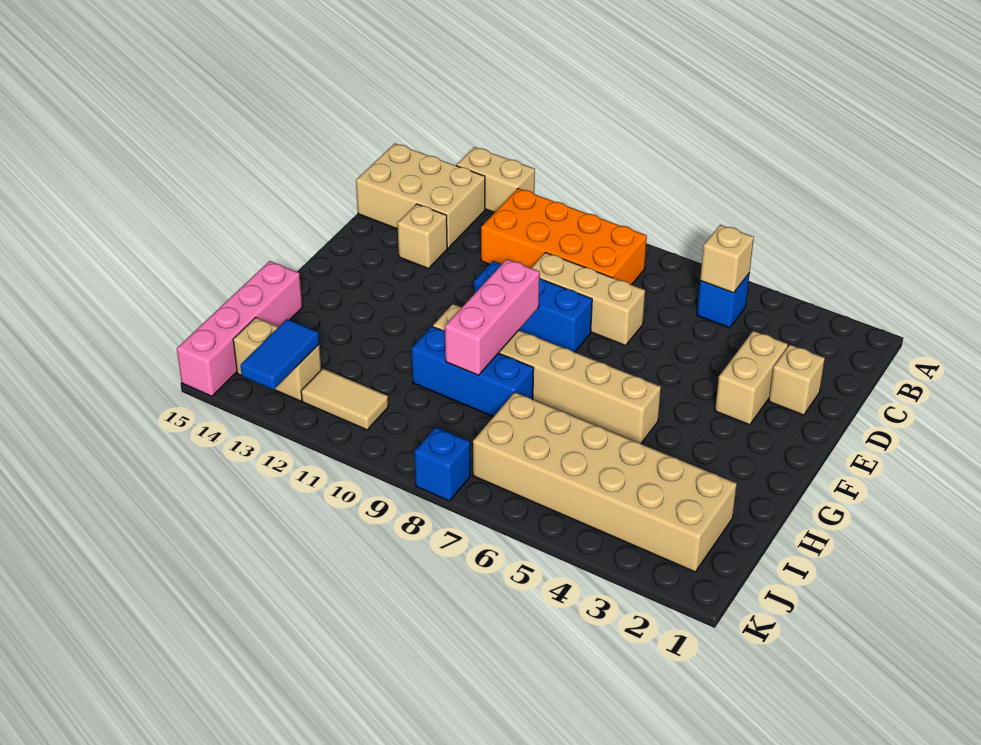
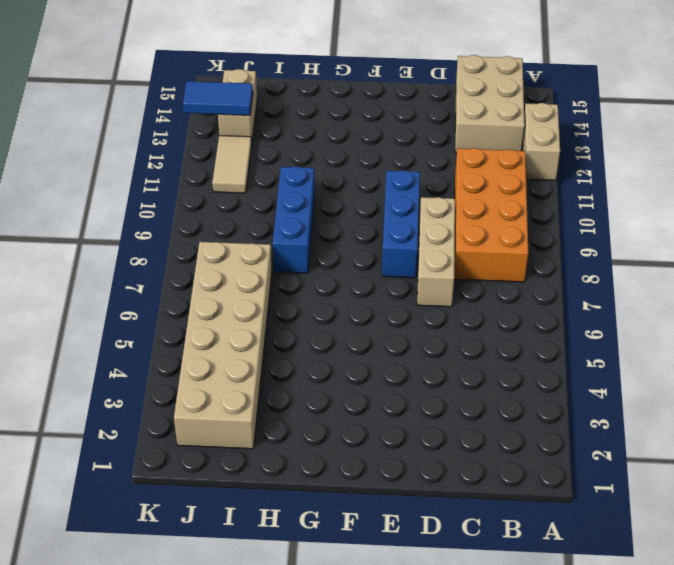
none -> blue brick B5 level 1
none -> tan brick D2 level 1
none -> tan brick D3:E3 level 1

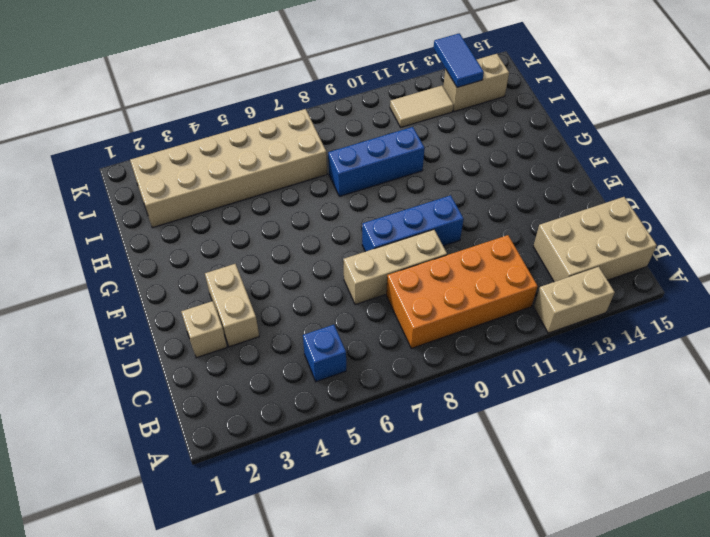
none -> tan brick D13 level 1
none -> tan brick G5:G10 level 1
none -> pink brick H15:K15 level 1

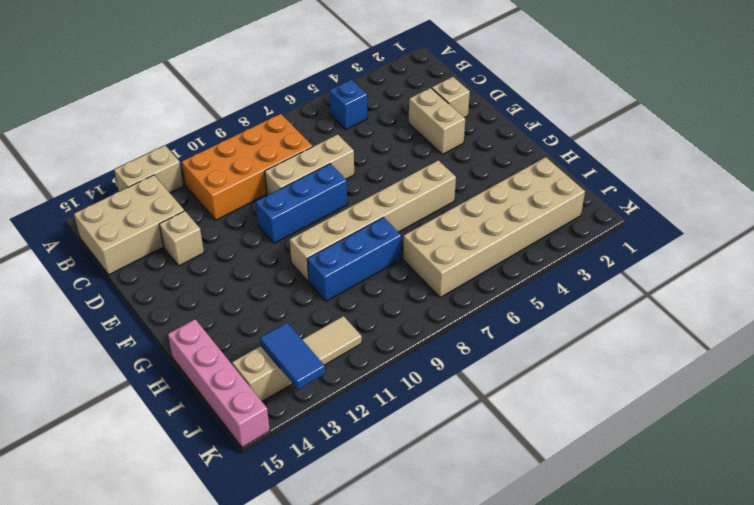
none -> blue brick K8 level 1
none -> tan brick B5 level 2
none -> pink brick F9:H9 level 2

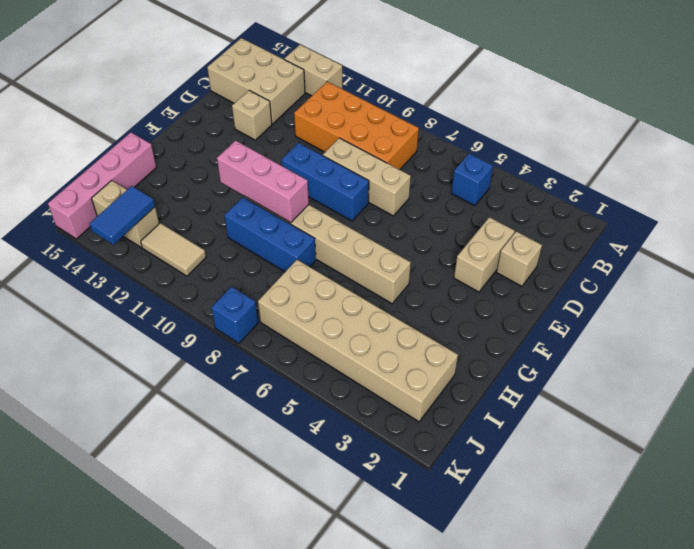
pink brick G9:G11 level 2 -> pink brick F9:H9 level 2
none -> tan brick B5 level 2

